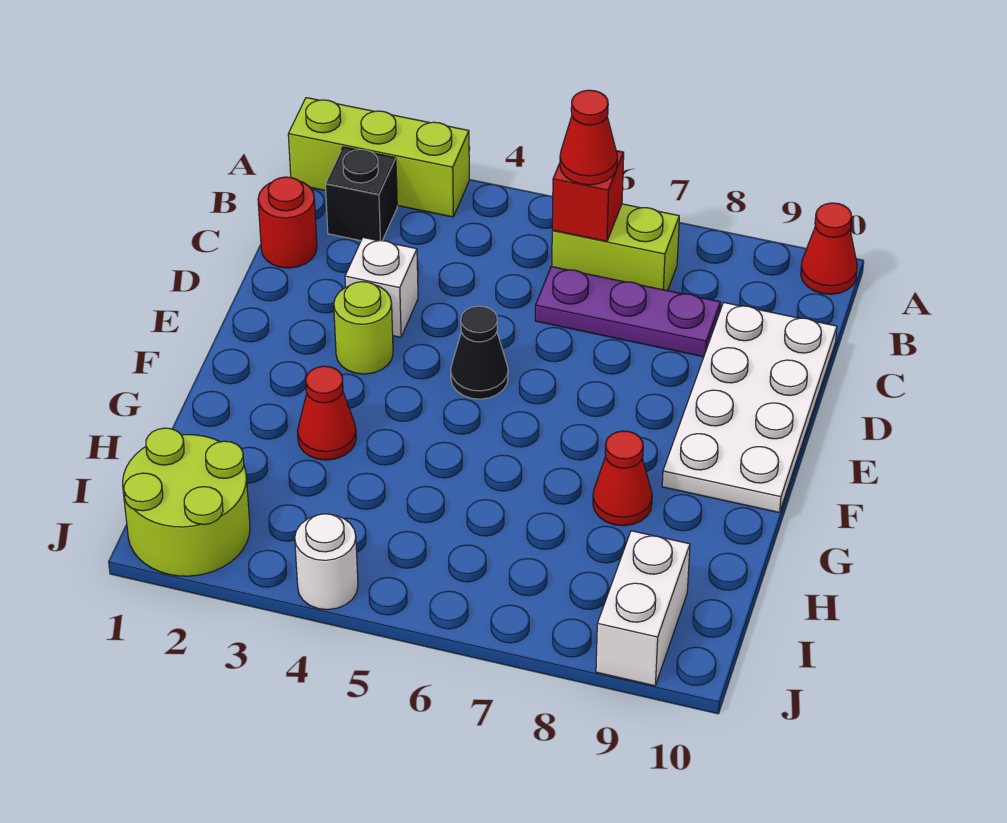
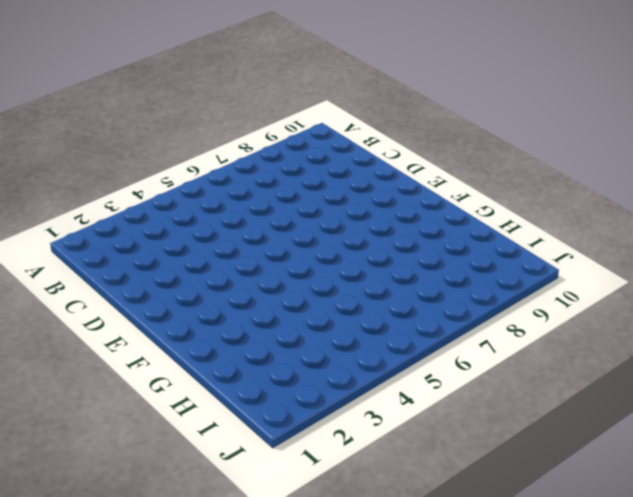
none -> lime brick A1:A3 level 1
none -> red cone A10 level 1
none -> black brick B2 level 1

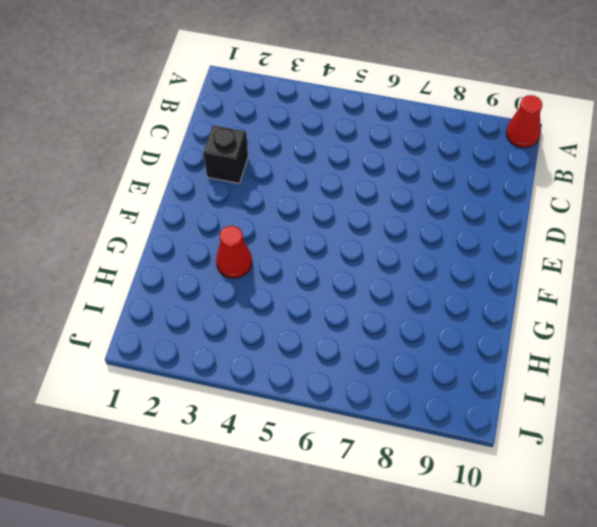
black brick D2 level 1 -> black brick B2 level 1
none -> lime brick A1:A3 level 1
none -> lime brick B6:B7 level 1
none -> red round brick C1 level 1

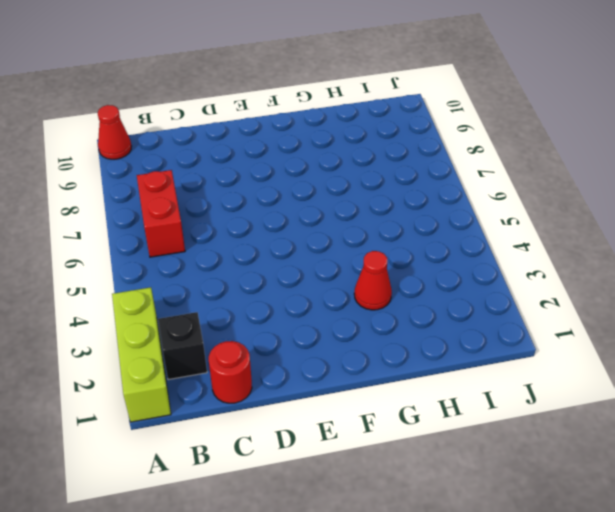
red brick B6:B7 level 1 -> lime brick B6:B7 level 1
none -> purple plate C6:C8 level 1
none -> white plate C9:F10 level 1
none -> white brick D3 level 1

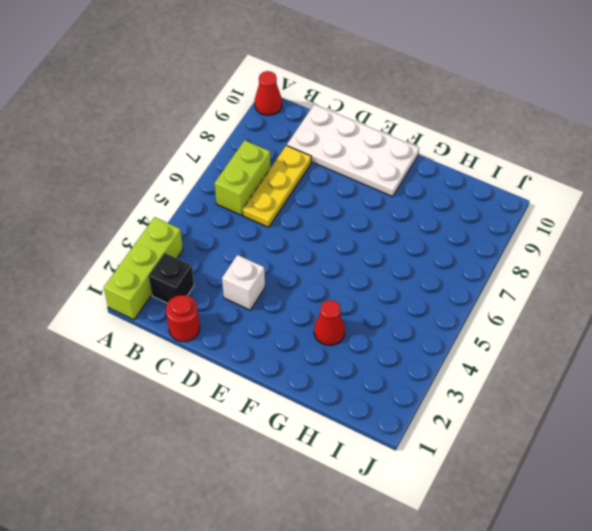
yellow plate C6:C8 level 1 -> purple plate C6:C8 level 1
none -> lime round brick E3 level 1
none -> black cone E5 level 1
none -> red cone G8 level 1

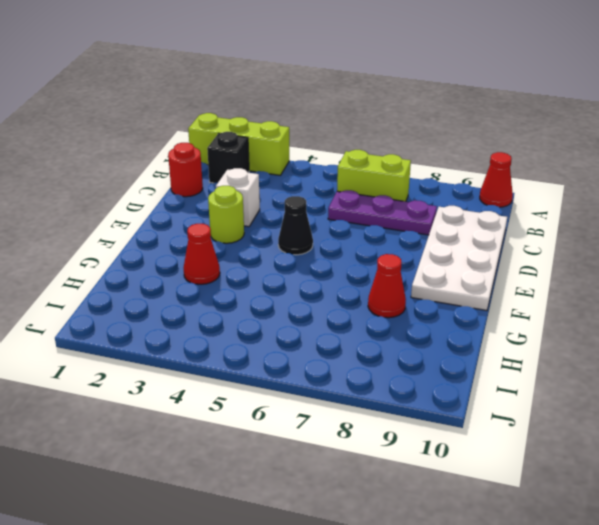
none -> lime round brick I1:J2 level 1
none -> white brick I9:J9 level 1
none -> white round brick J4 level 1

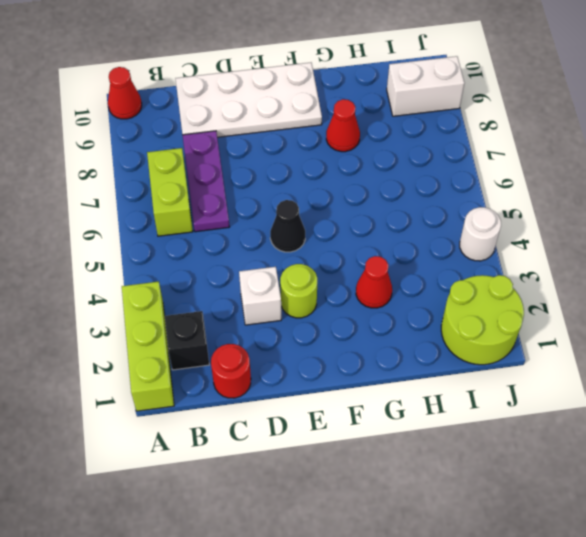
none -> red brick B6 level 2
none -> red cone B6 level 3

